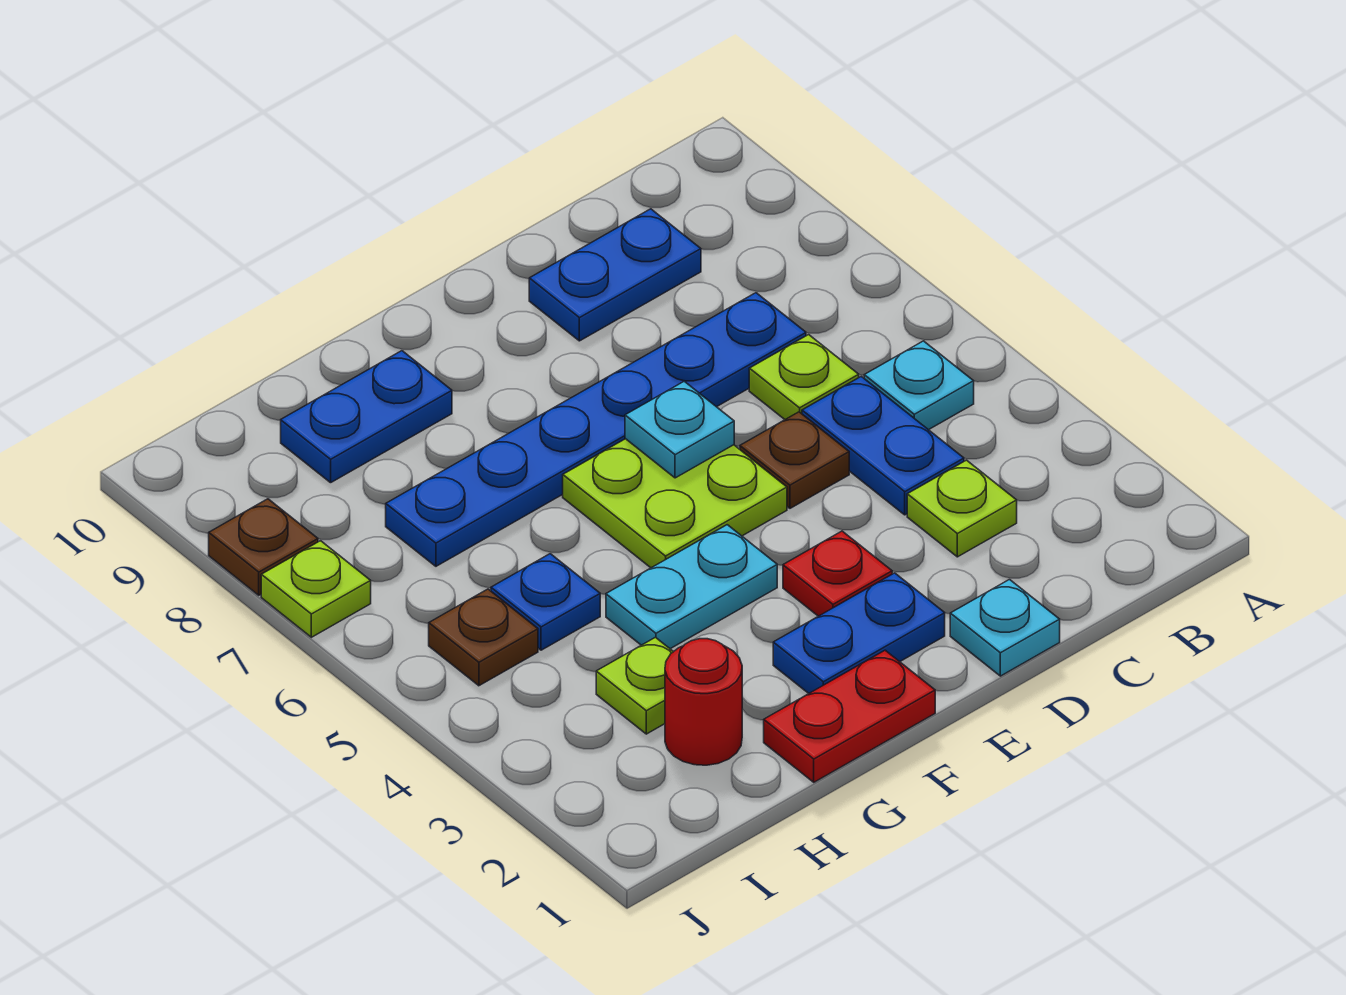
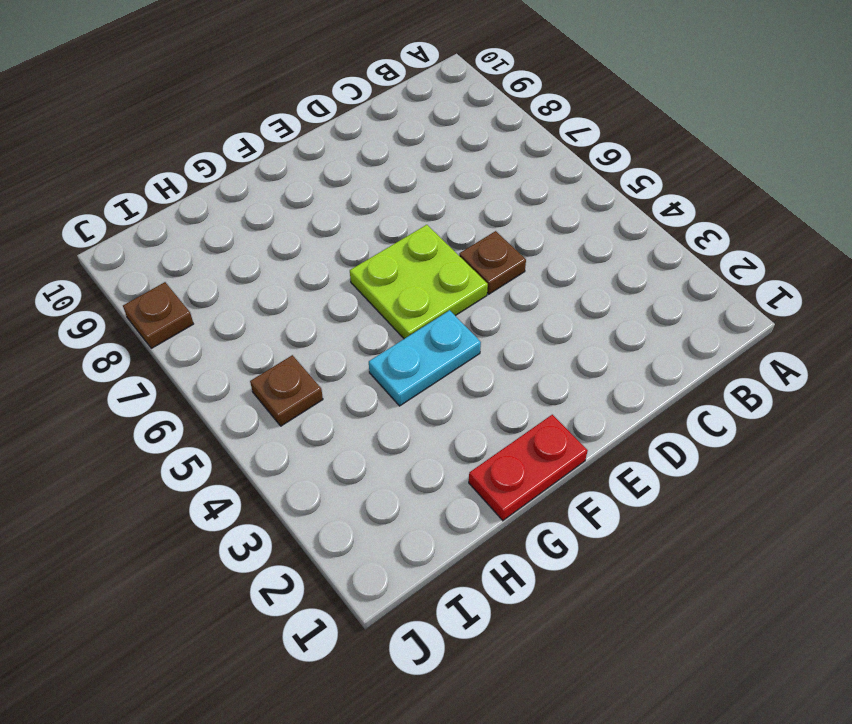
none -> cyan plate B5 level 1
none -> lime plate C3 level 1
none -> blue plate C4:C5 level 1

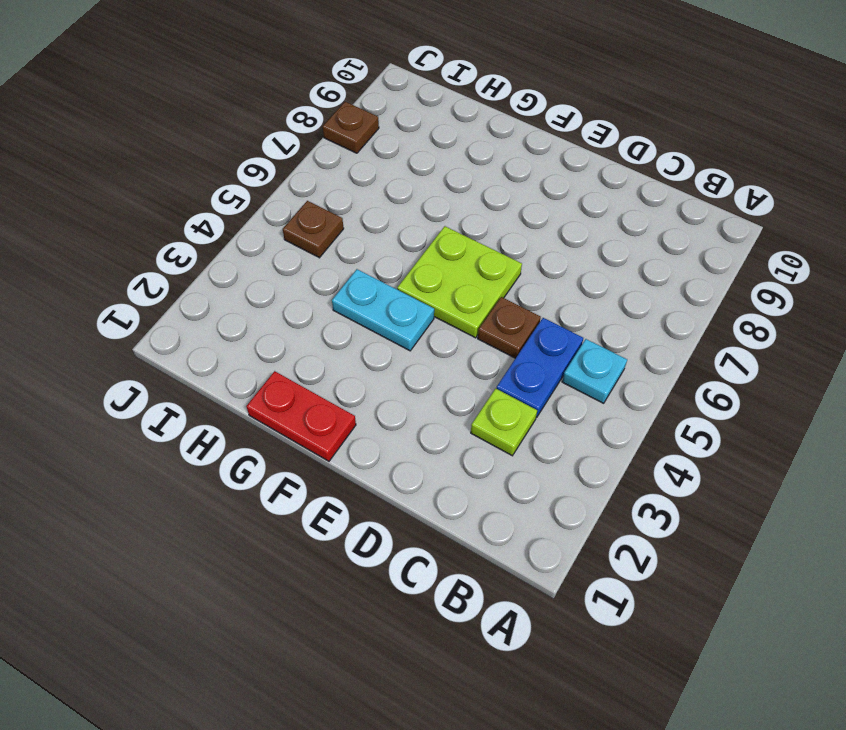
none -> lime plate C6 level 1
none -> blue plate C7:H7 level 1
none -> blue plate C9:D9 level 1

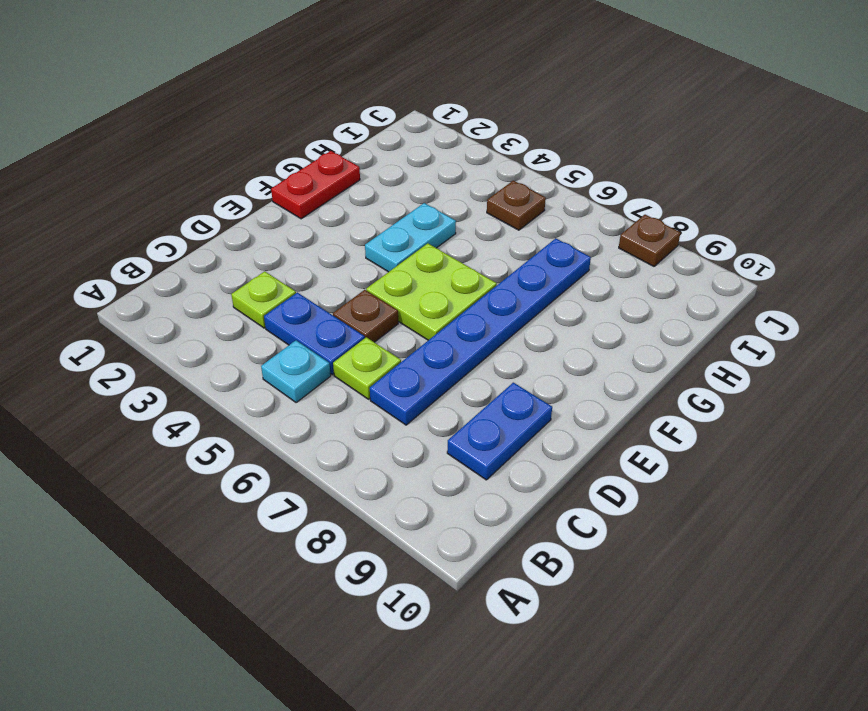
none -> cyan plate D1 level 1
none -> blue plate E2:F2 level 1
none -> red plate E3 level 1

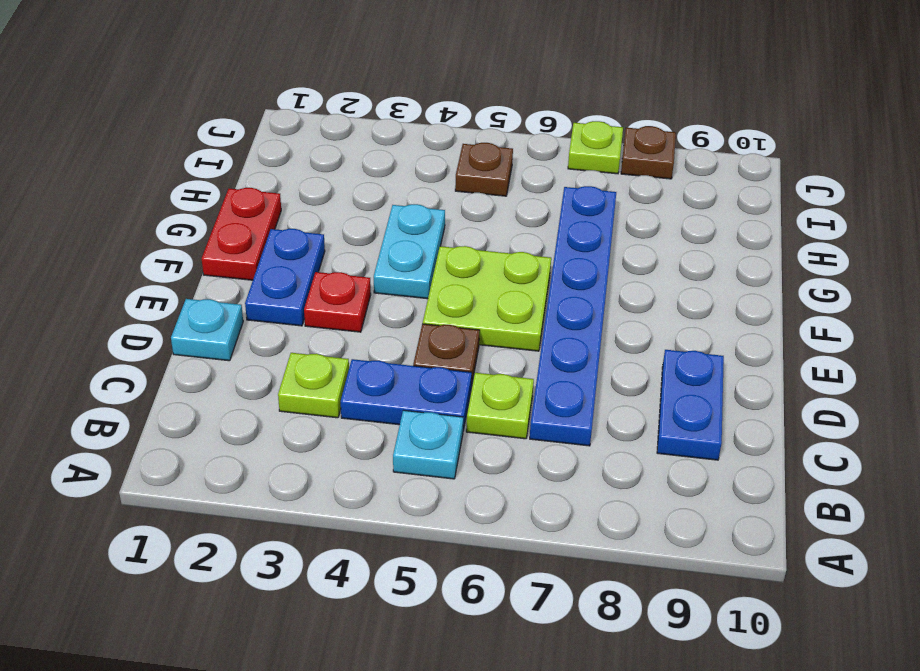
none -> blue plate G9:H9 level 1
none -> red round brick H2 level 1
none -> lime plate H3 level 1

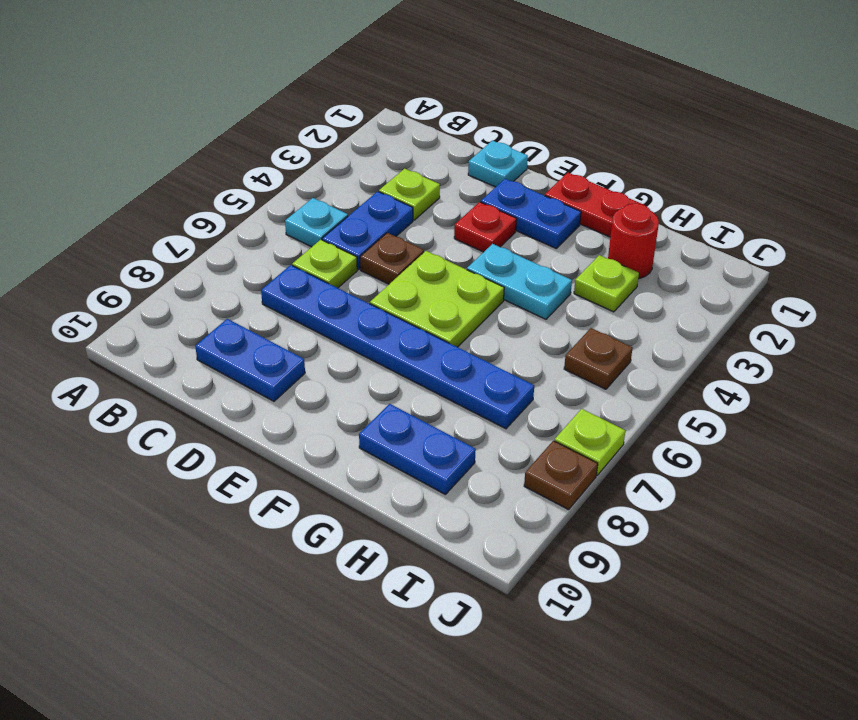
none -> blue plate H5 level 1
none -> cyan plate E6 level 2

